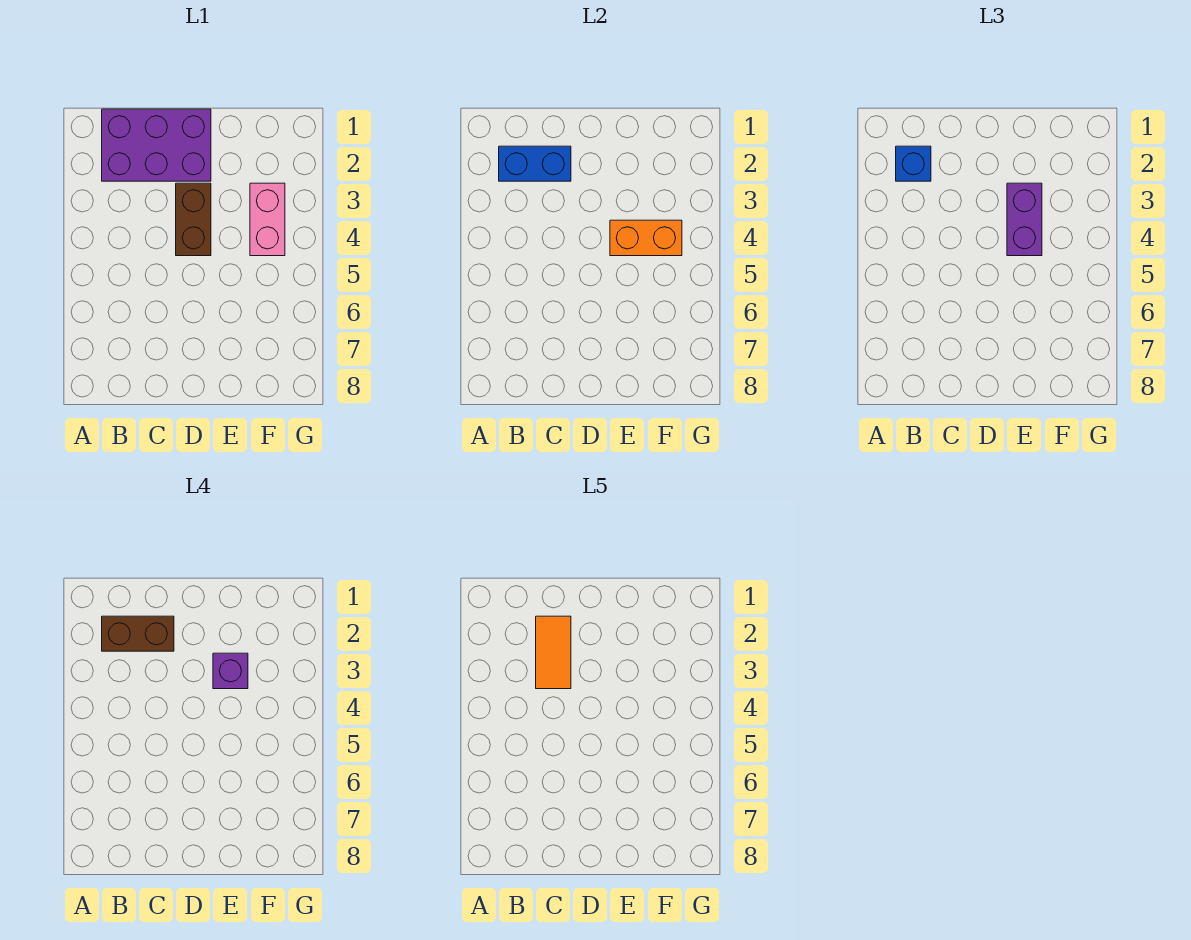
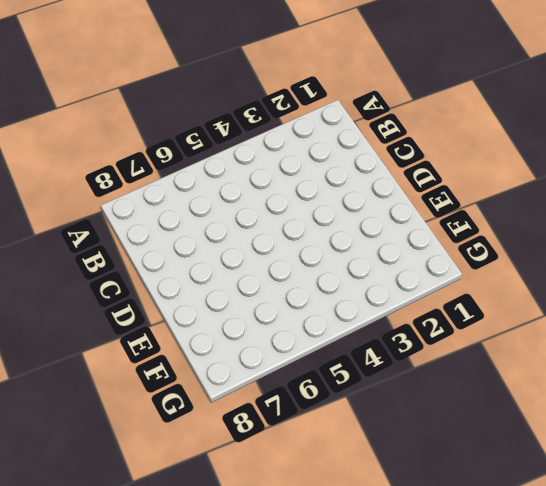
none -> purple brick B1:D2 level 1
none -> brown brick D3:D4 level 1

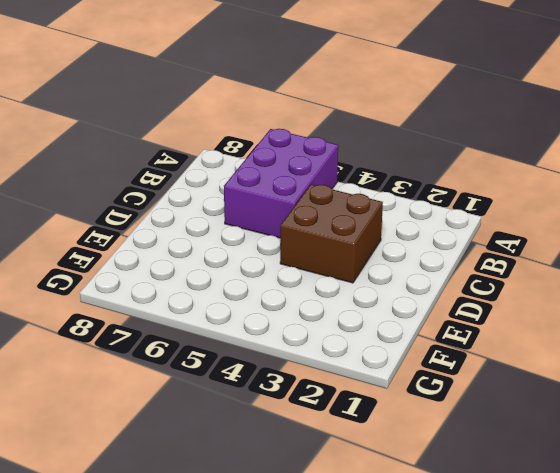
purple brick A5:C6 level 1 -> purple brick B1:D2 level 1
brown brick C3:D4 level 1 -> brown brick D3:D4 level 1
none -> pink brick F3:F4 level 1
none -> blue brick B2:C2 level 2

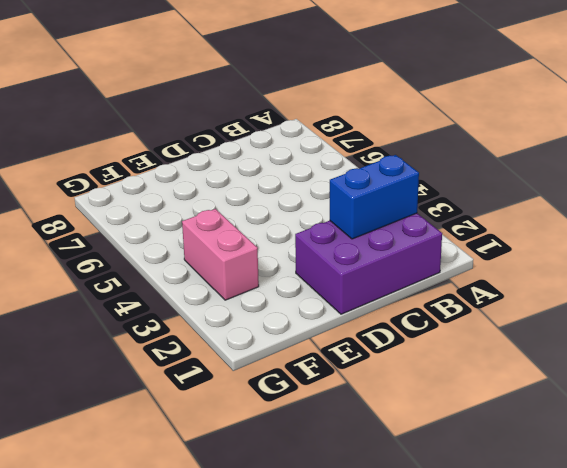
none -> brown brick D3:D4 level 1
none -> orange brick E4:F4 level 2

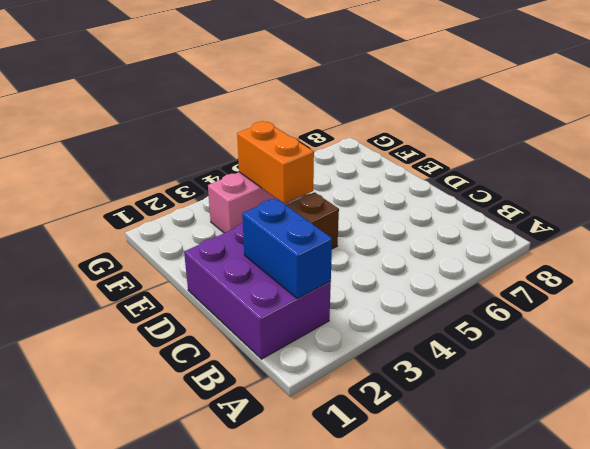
none -> blue brick B2 level 3
none -> purple brick E3:E4 level 3

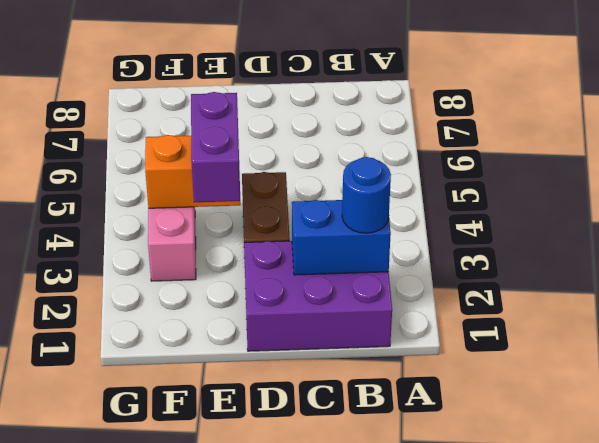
blue round brick B2 level 3 -> blue brick B2 level 3
none -> brown brick B2:C2 level 4
none -> purple brick E3 level 4

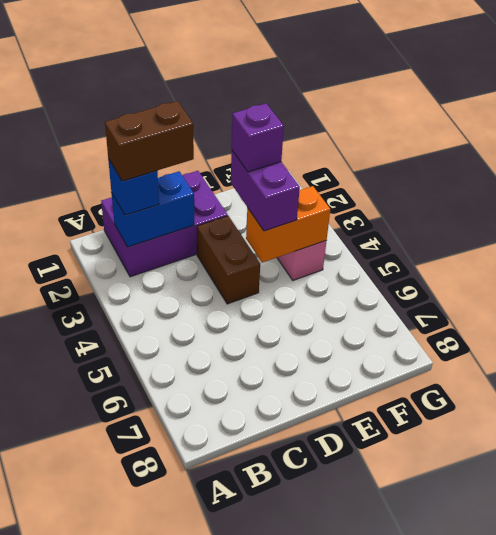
none -> orange tile C2:C3 level 5

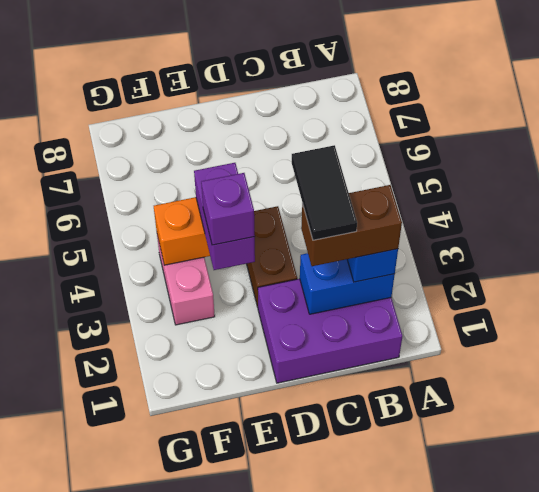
black tile C2:C3 level 5 -> orange tile C2:C3 level 5

